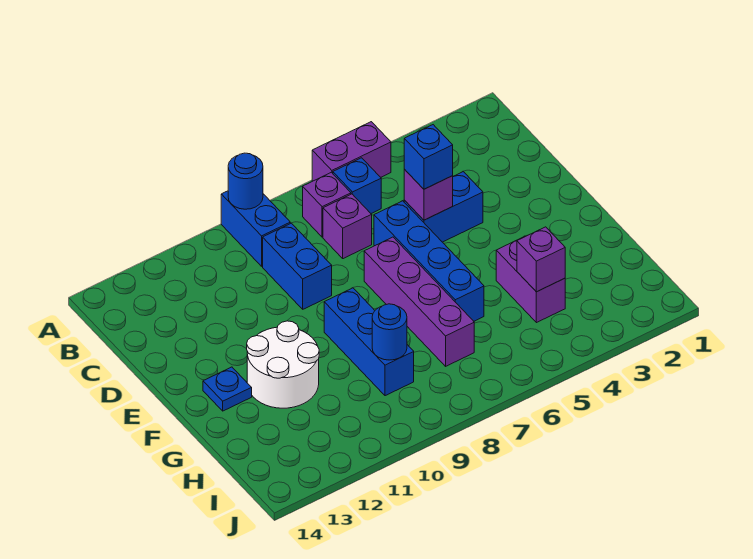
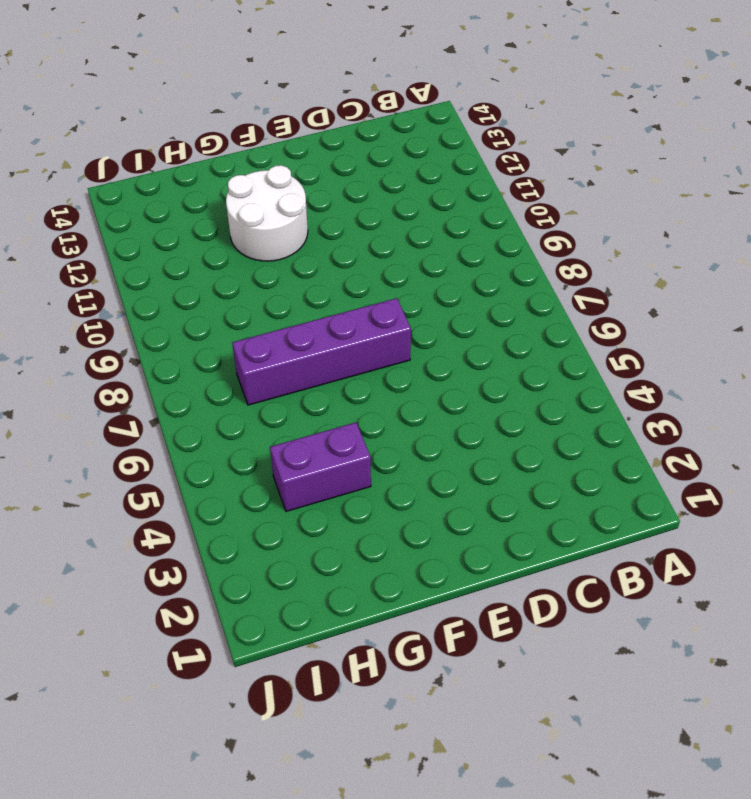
none -> purple brick A5:A6 level 1
none -> blue brick A9:B9 level 1
none -> blue brick B6 level 1

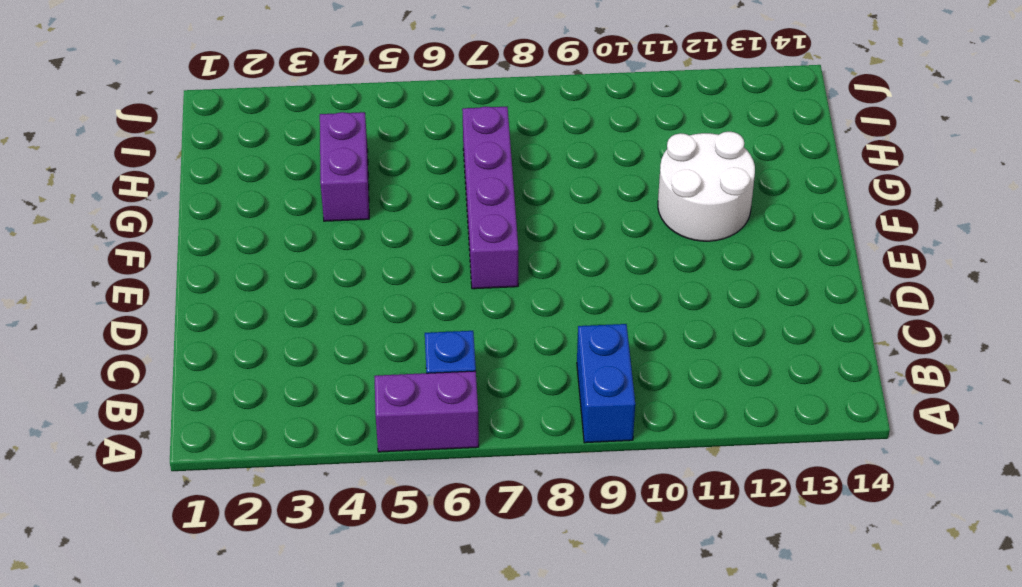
none -> purple brick B7 level 1
none -> purple brick C7 level 1
none -> blue brick C9:D9 level 1

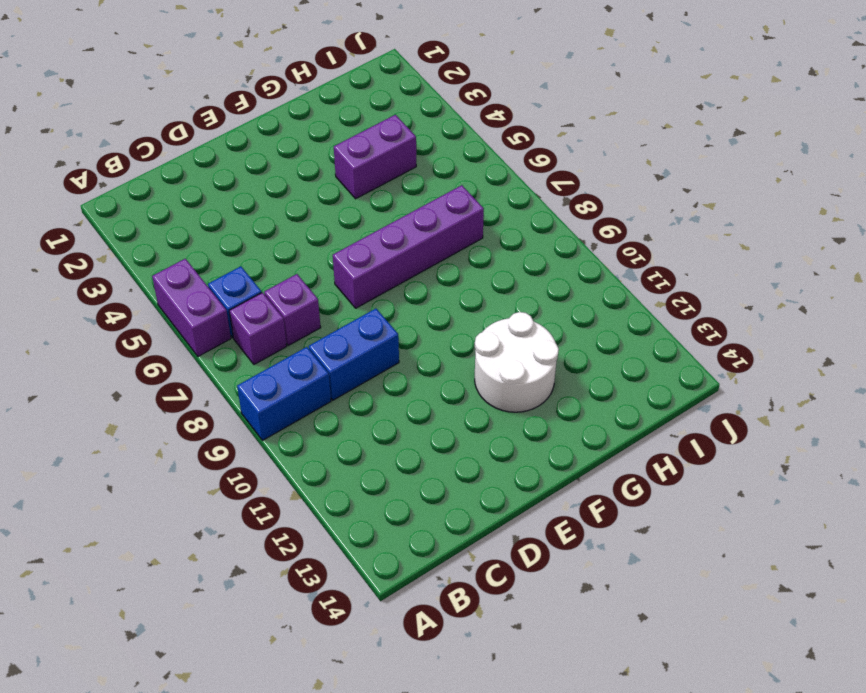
none -> blue brick D4:D5 level 1
none -> blue brick D6:G6 level 1
none -> blue brick F9:H9 level 1

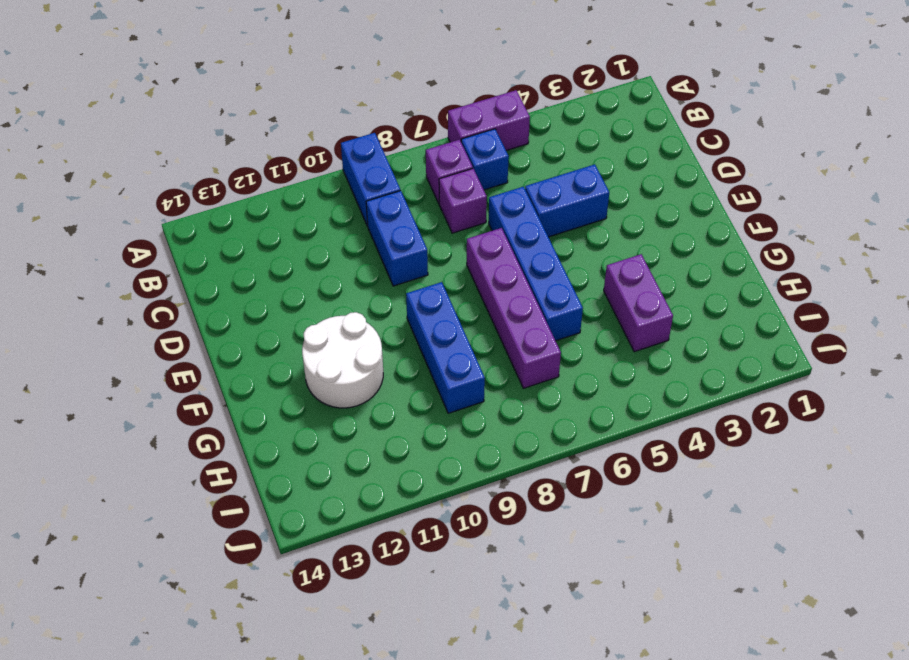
none -> blue plate F13 level 1
none -> blue round brick A9 level 2
none -> purple brick D5 level 2

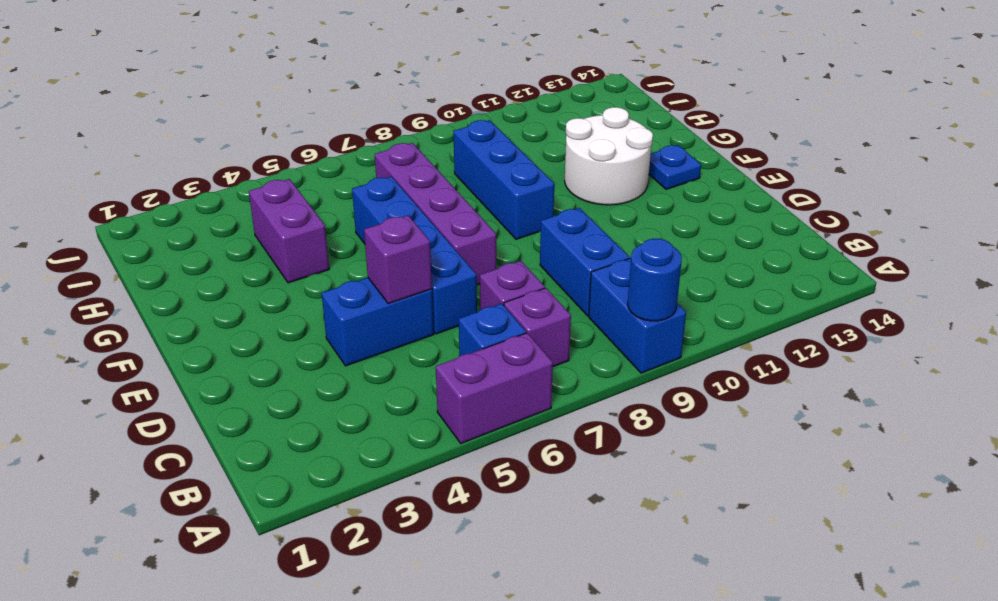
none -> purple brick H4 level 2
none -> blue round brick H9 level 2
none -> blue brick D5 level 3

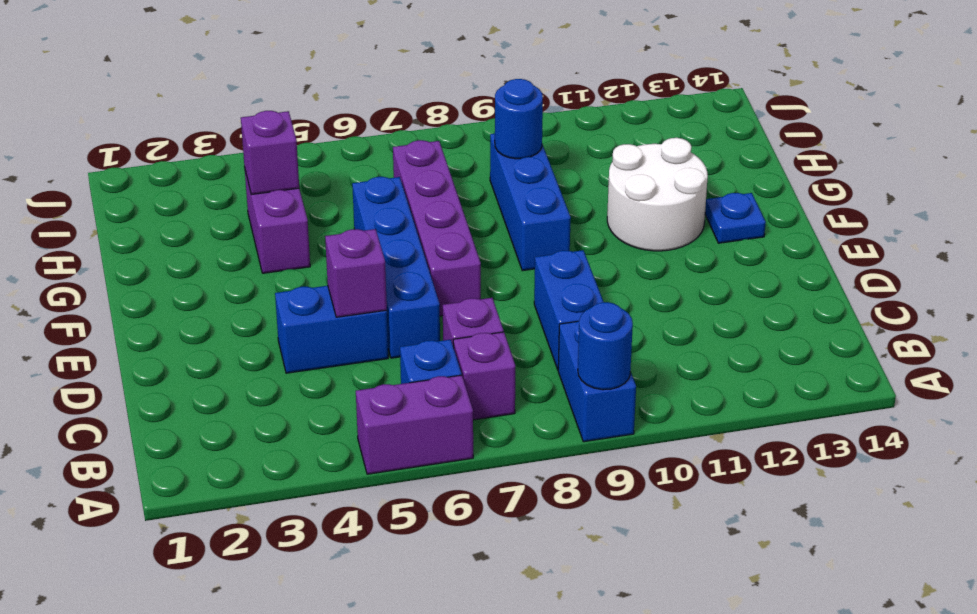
none -> blue brick D5 level 3

